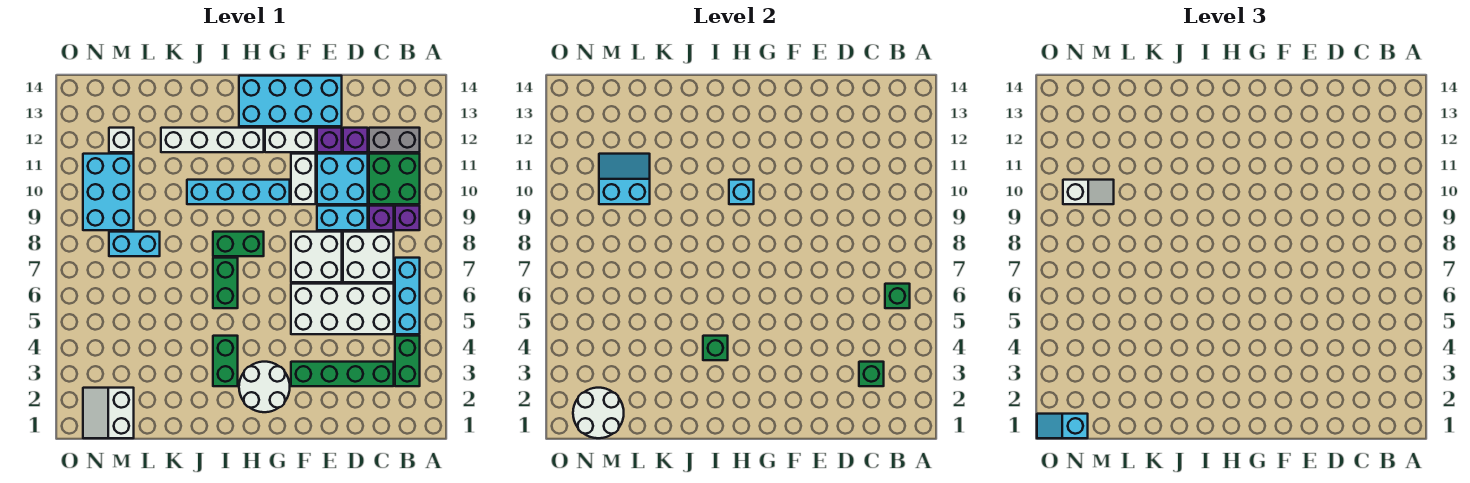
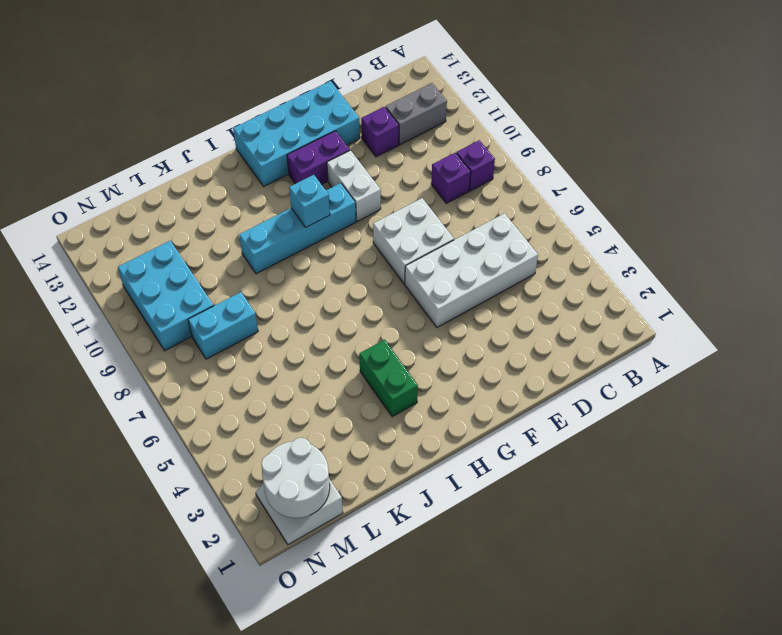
purple brick F12:G12 level 1 -> white brick F12:G12 level 1
none -> green brick B3:B4 level 1
none -> cyan brick B5:B7 level 1
none -> green brick B10:C11 level 1
none -> green brick C3:F3 level 1

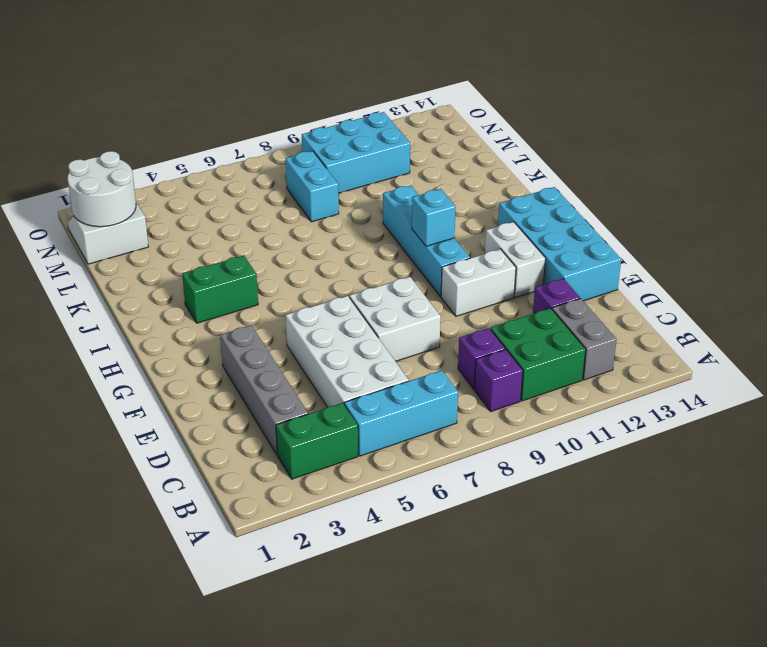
grey brick C3:F3 level 1 -> green brick C3:F3 level 1
none -> white brick C7:D8 level 1
none -> cyan brick D9:E9 level 1
none -> cyan brick D10:E11 level 1
none -> purple brick E12 level 1

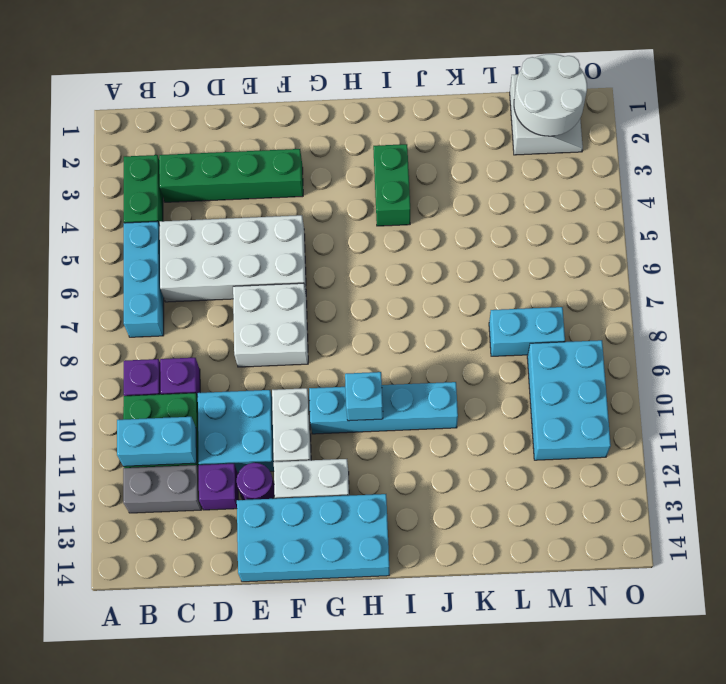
cyan brick B11:C11 level 2 -> cyan brick D9:E9 level 1
purple round brick E12 level 1 -> purple brick E12 level 1
none -> white brick C7:D8 level 1
none -> white round brick G2:H3 level 1
none -> green brick H8:I8 level 1
none -> white brick H12:K12 level 1

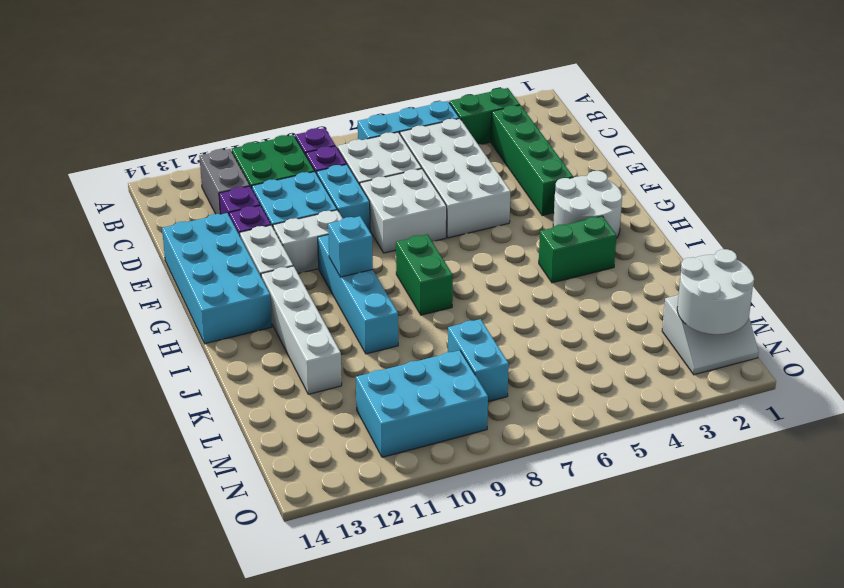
none -> green brick I6:I7 level 1
none -> white brick M12 level 1
none -> green brick B6 level 2
none -> green brick C3 level 2

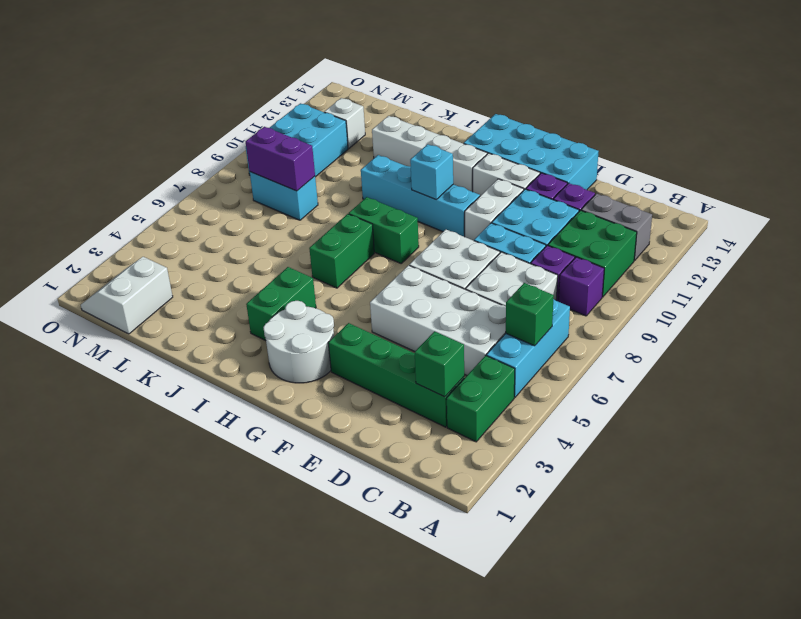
purple brick L8:M8 level 2 -> none
none -> green brick I4 level 2
none -> cyan slope L10:M11 level 2 top 10
none -> white round brick M1:N2 level 2
none -> white slope M10:N10 level 3 top N

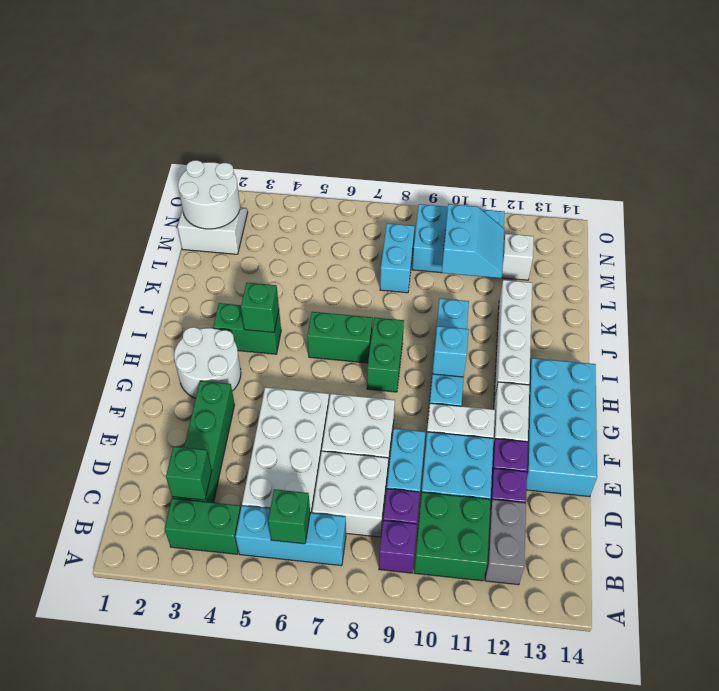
none -> white slope M10:N10 level 3 top N
none -> cyan slope N1:O1 level 3 top N

